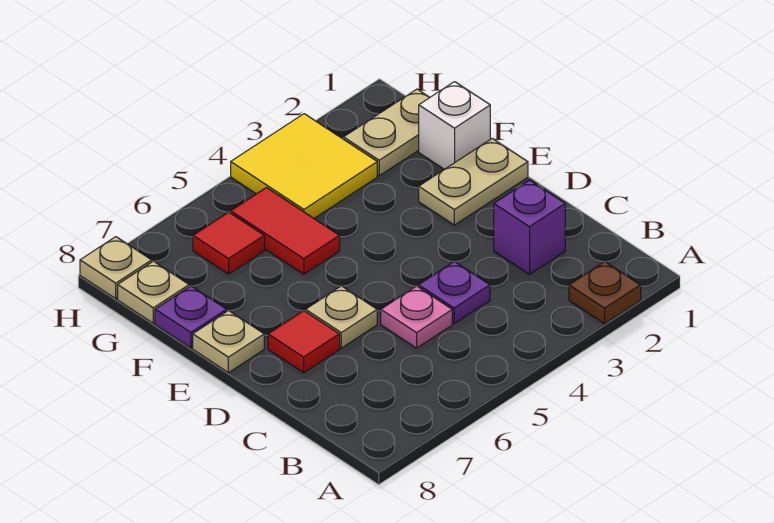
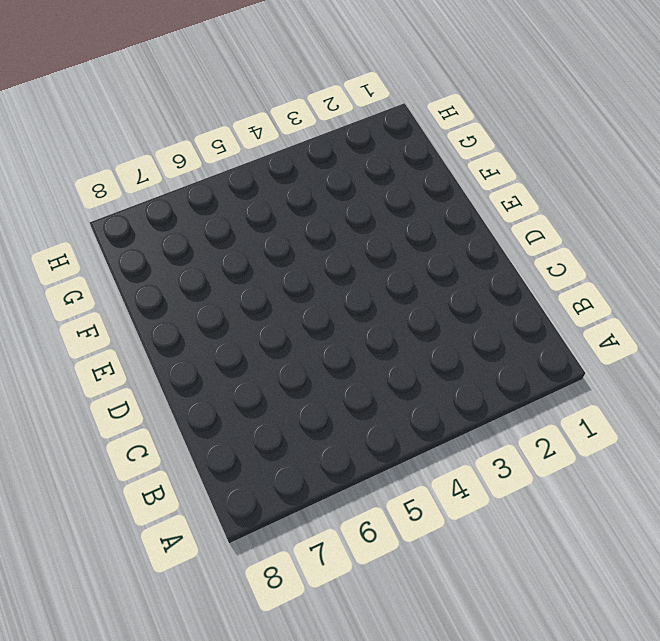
none -> brown plate A2 level 1
none -> purple brick C2 level 1
none -> purple plate C4 level 1

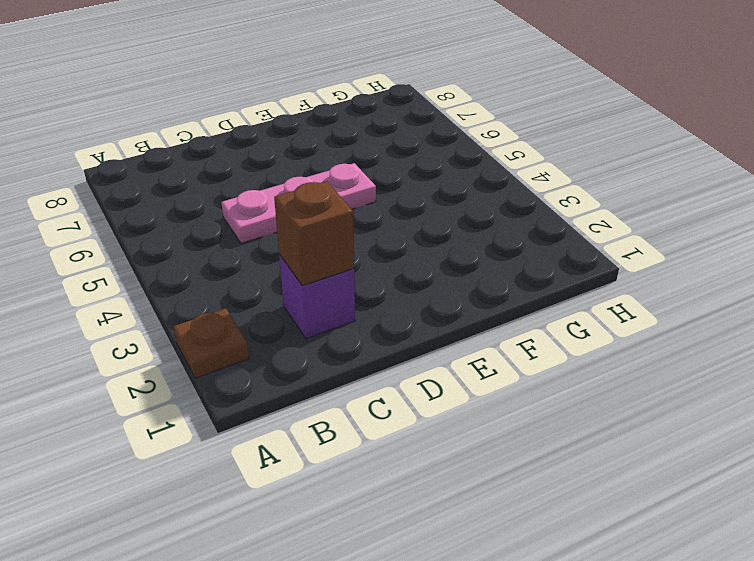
brown brick C2 level 2 -> none
pink plate C5:E5 level 1 -> pink plate C5 level 1
none -> purple plate C4 level 1
none -> tan plate D6 level 1
none -> red tile D7 level 1

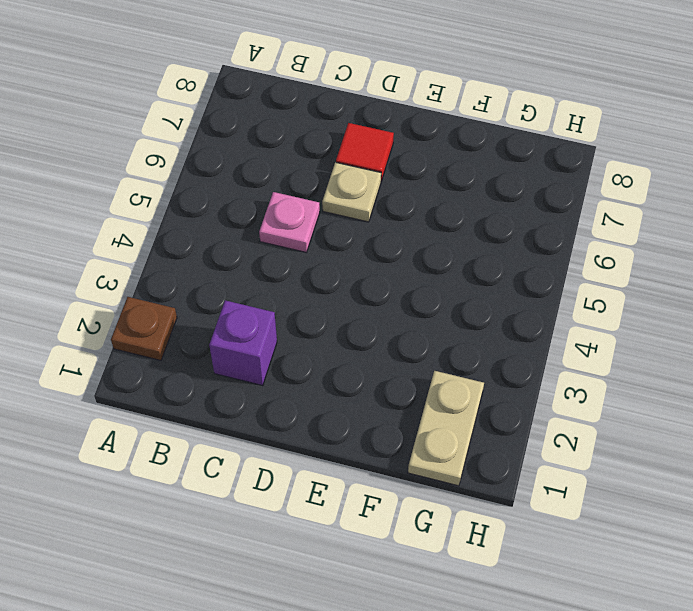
none -> purple plate C4 level 1
none -> tan plate E1:E2 level 1
none -> tan plate E8 level 1

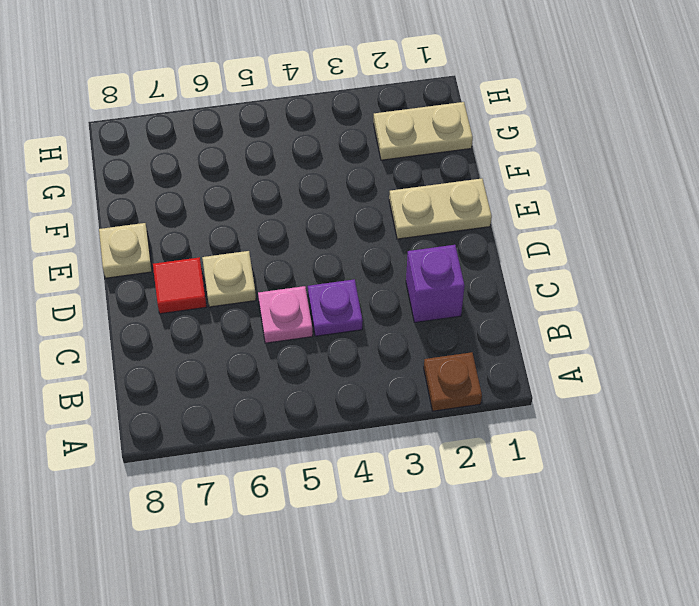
none -> white brick F1 level 1
none -> red tile F5:G5 level 1
none -> purple plate F8 level 1

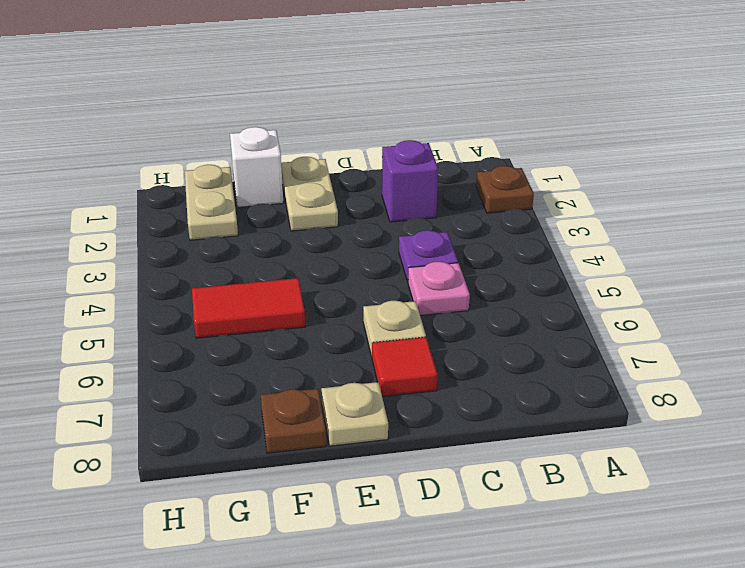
brown plate F8 level 1 -> purple plate F8 level 1
none -> yellow tile G3:H4 level 1
none -> red tile G6 level 1
none -> tan plate G8 level 1

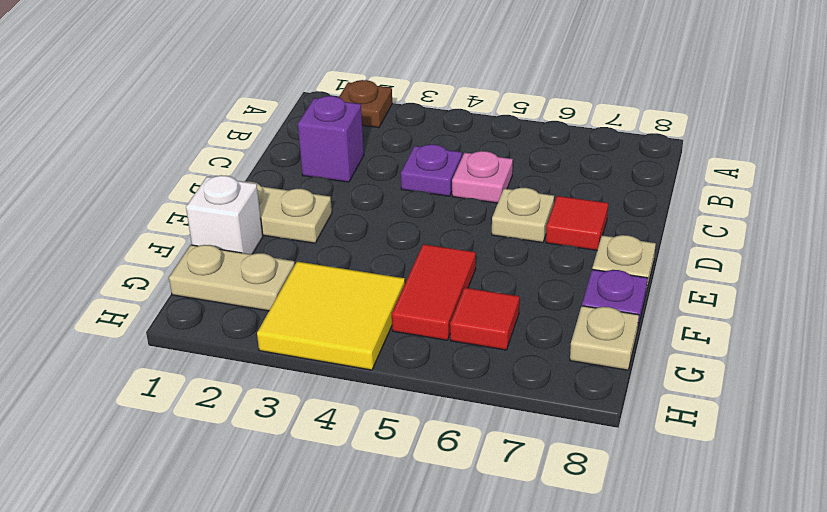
none -> tan plate H8 level 1

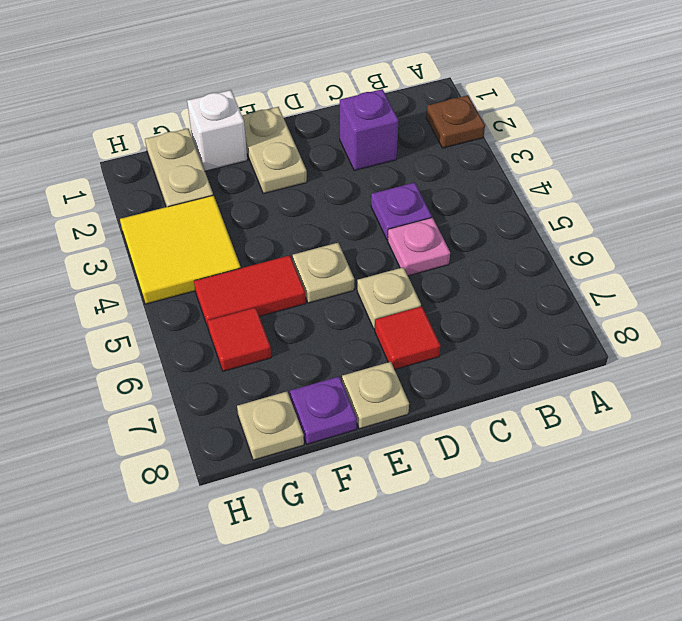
tan plate E5 level 1 -> tan plate H8 level 1

